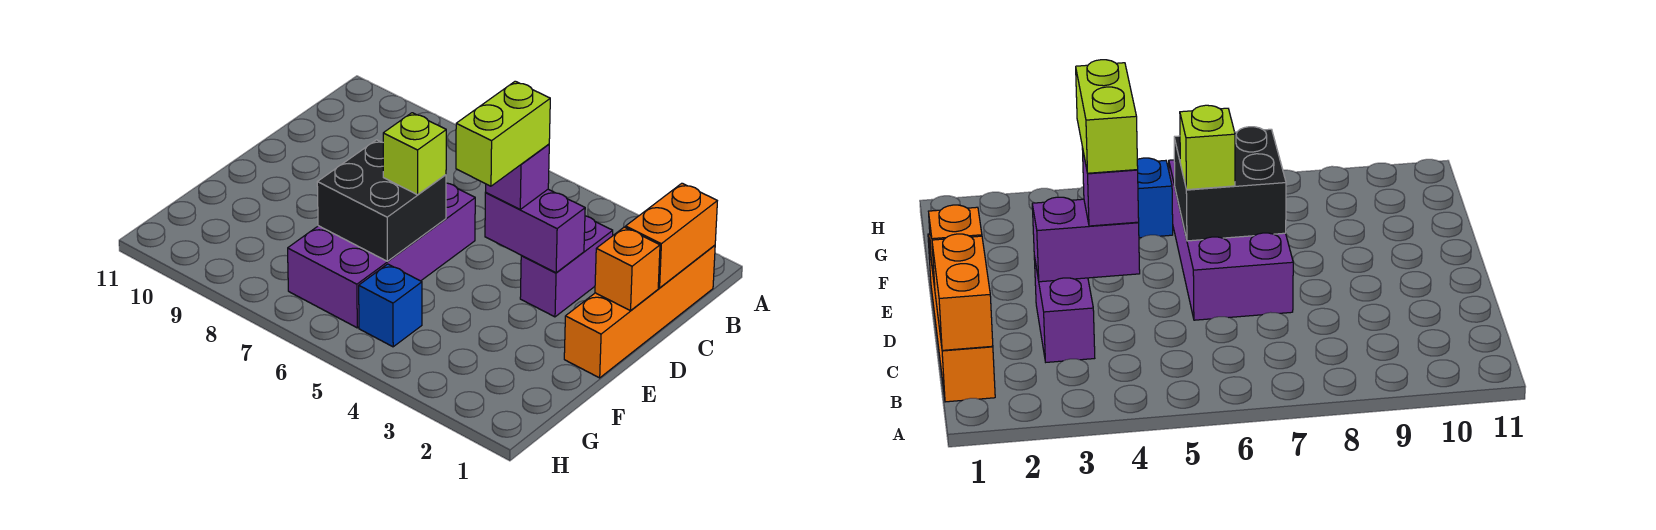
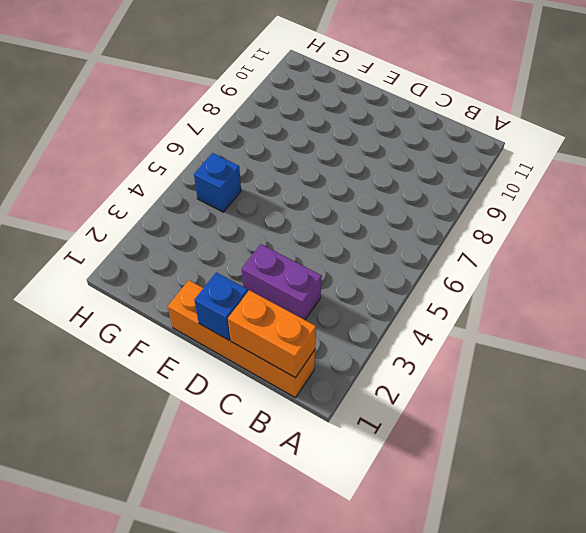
blue brick D1 level 2 -> orange brick D1 level 2
none -> purple brick D6:G7 level 1
none -> purple brick D3:D4 level 2

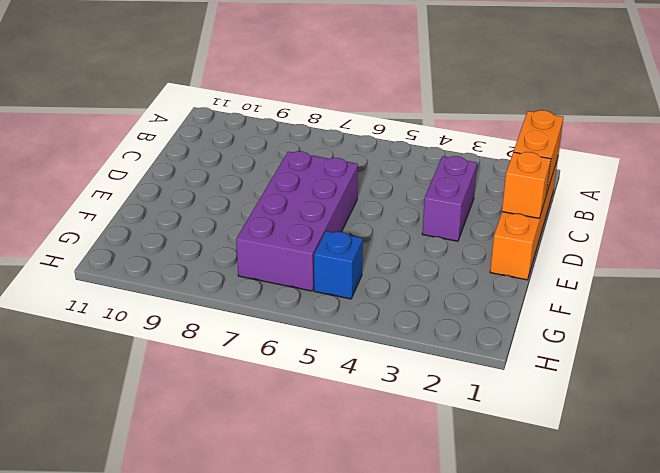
none -> purple brick D3:D4 level 2
none -> black brick E6:F7 level 2

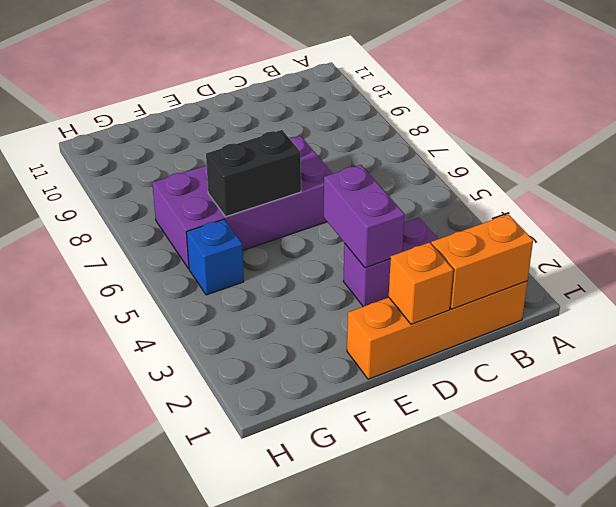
black brick E6:F6 level 2 -> black brick E6:F7 level 2
none -> purple brick D4 level 3
none -> lime brick E6 level 3

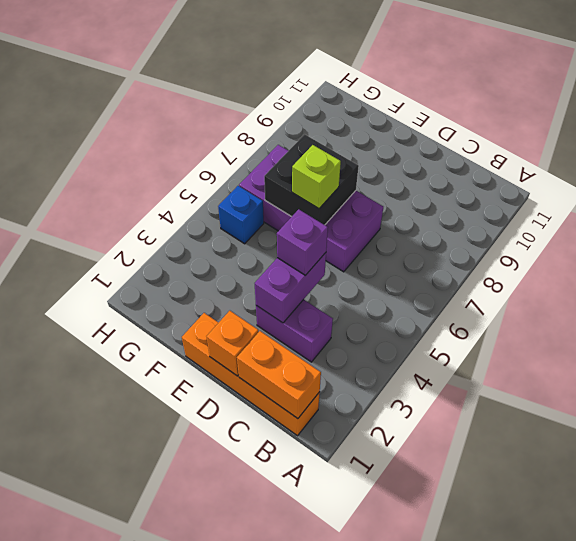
none -> lime brick D4:E4 level 4

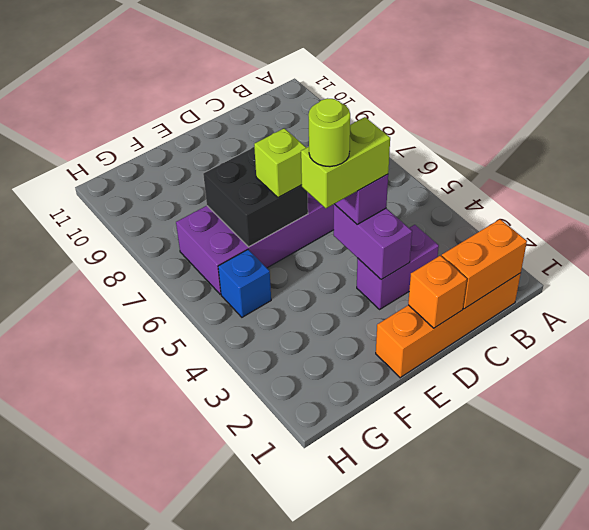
lime round brick E4 level 5 -> none

